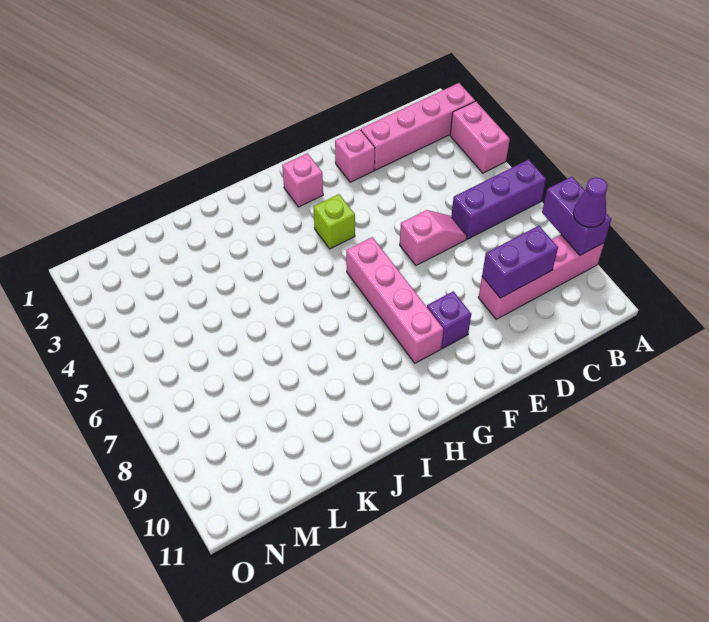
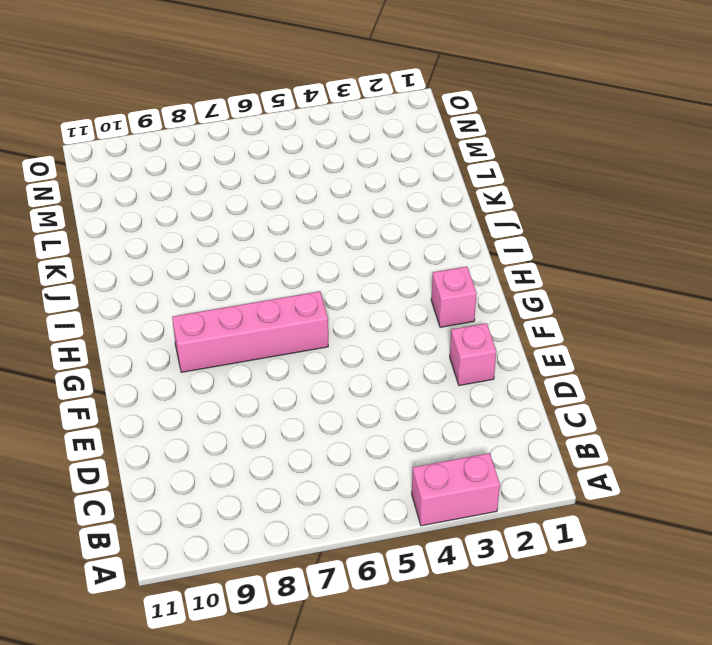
none -> pink brick A2:D2 level 1
none -> purple brick A6:C6 level 1
none -> pink brick A9:D9 level 1

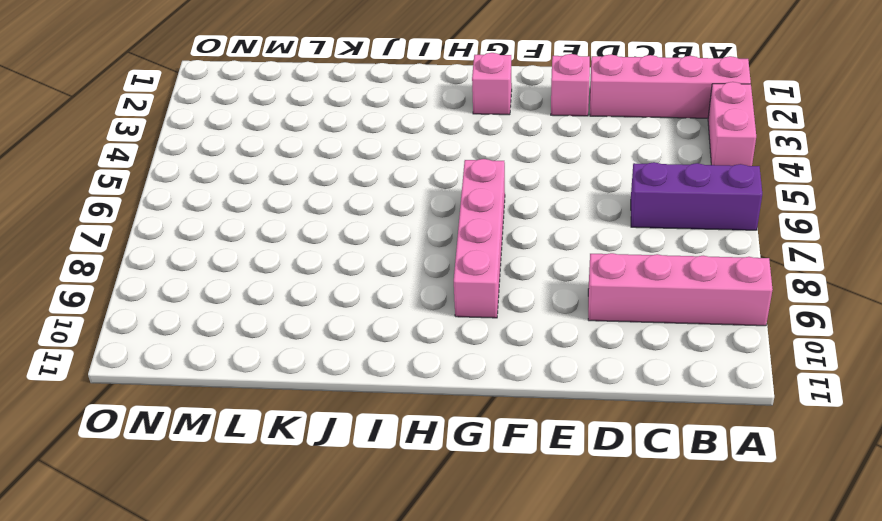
none -> pink slope D6:E6 level 1 top E
none -> purple brick F9 level 1
none -> lime brick G4 level 1

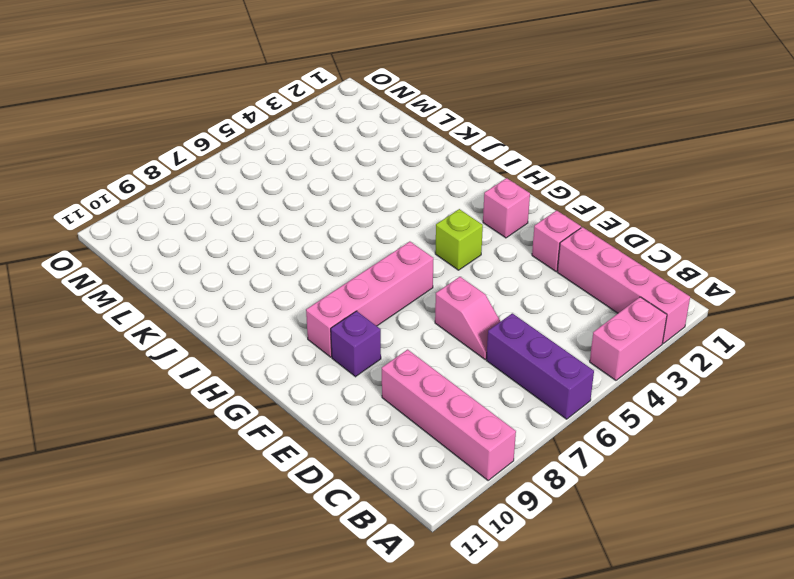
none -> purple brick A8:A9 level 2
none -> purple brick C9:D9 level 2
none -> purple cone A9 level 3

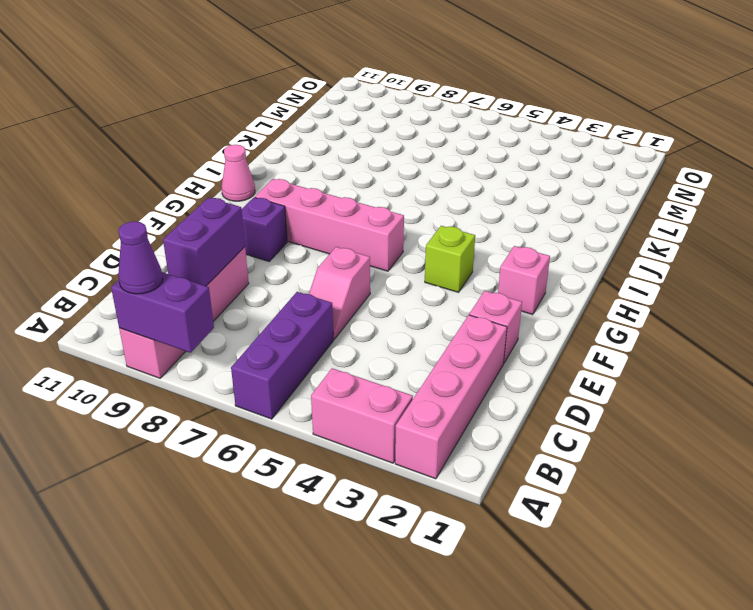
pink cone H11 level 1 -> none

